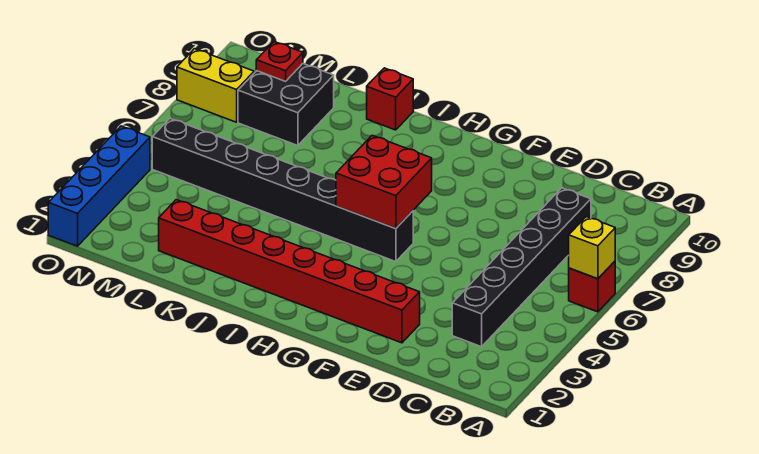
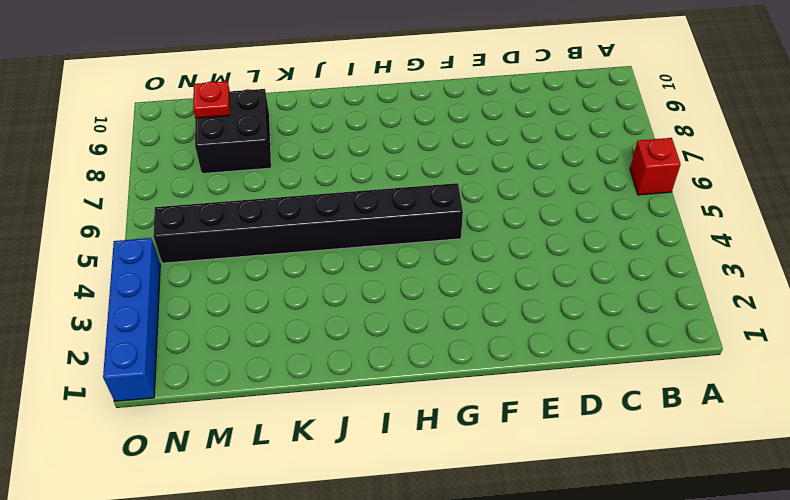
none -> black brick C3:C8 level 1
none -> red brick E2:L2 level 1

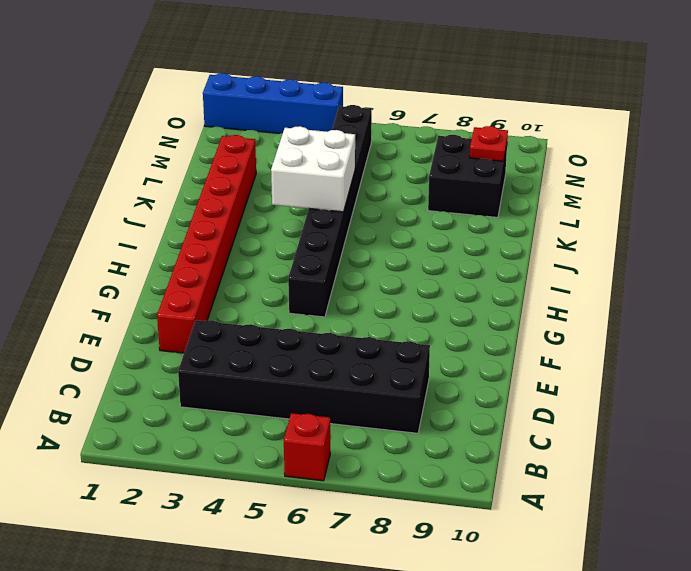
black brick C3:D8 level 1 -> black brick C3:C8 level 1
white brick J4:K5 level 2 -> none
none -> red brick J10 level 1
none -> yellow brick N8:O8 level 1

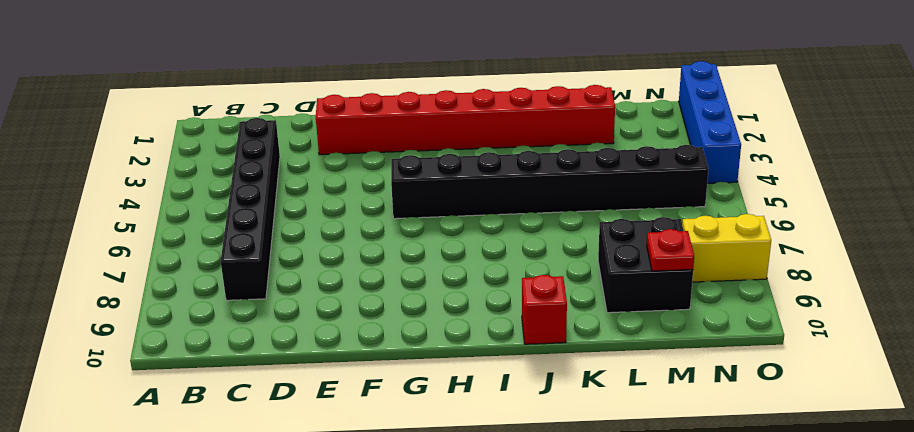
none -> red brick A6 level 1
none -> yellow brick A6 level 2

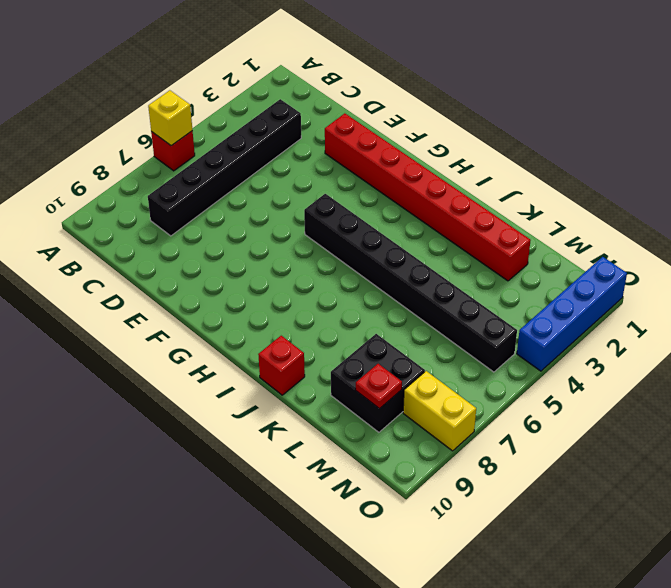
none -> red brick G5:H6 level 2

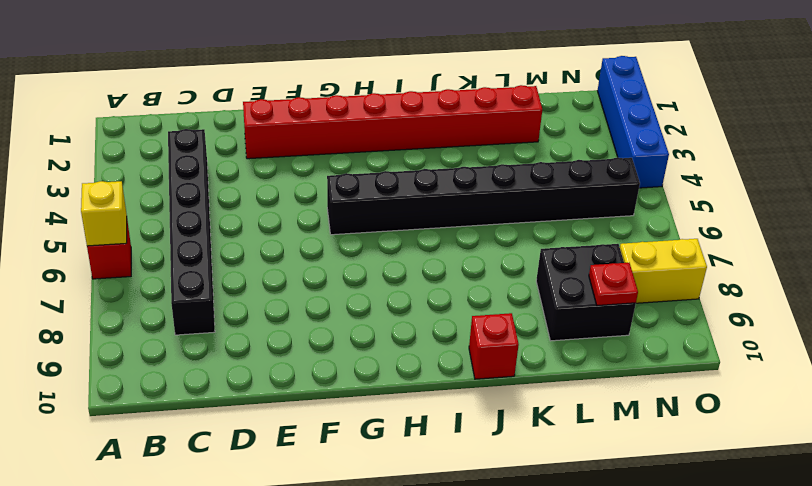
none -> red brick G5:H6 level 2

